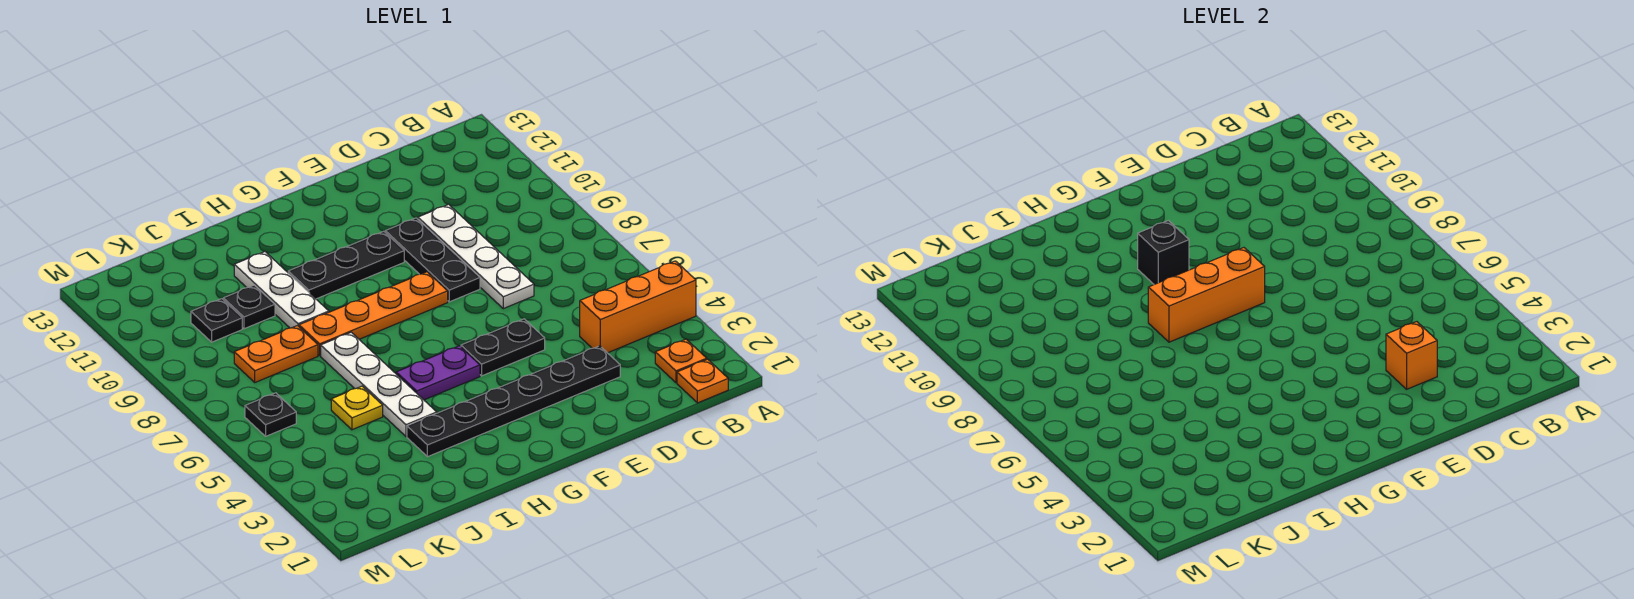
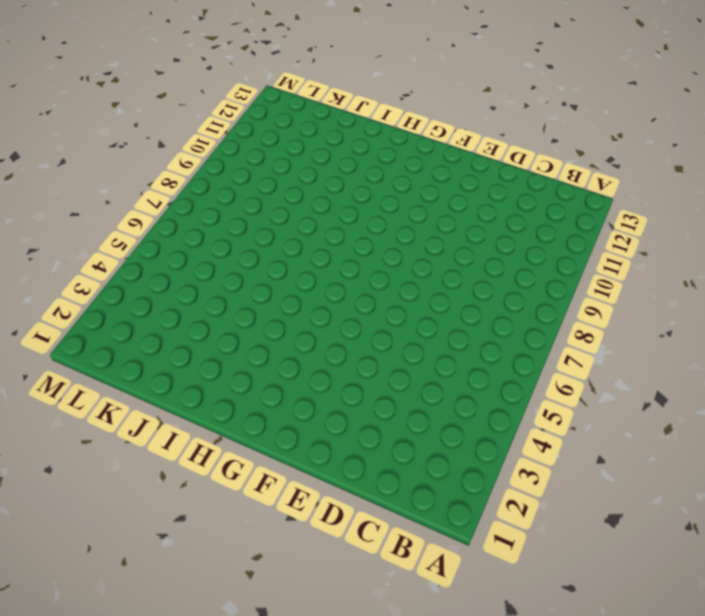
none -> orange brick A4:C4 level 1
none -> orange plate B1 level 1
none -> orange plate B2 level 1

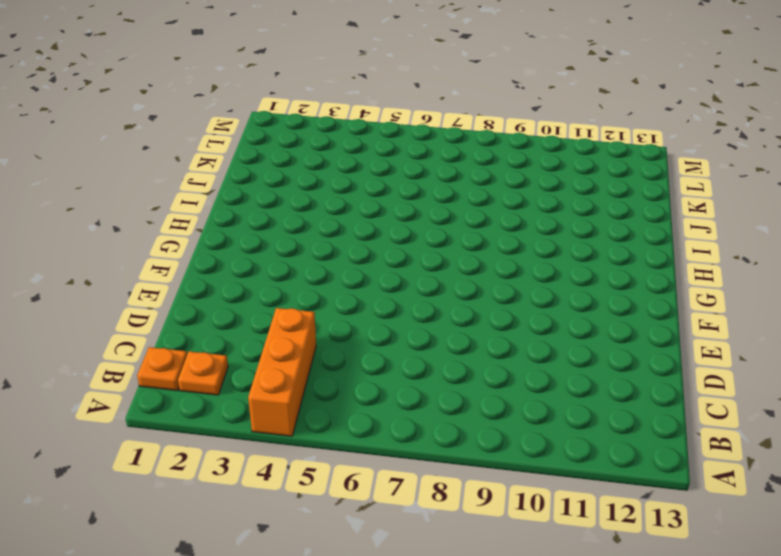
none -> black plate D3:I3 level 1
none -> white plate D7:D10 level 1
none -> black plate E5:F5 level 1

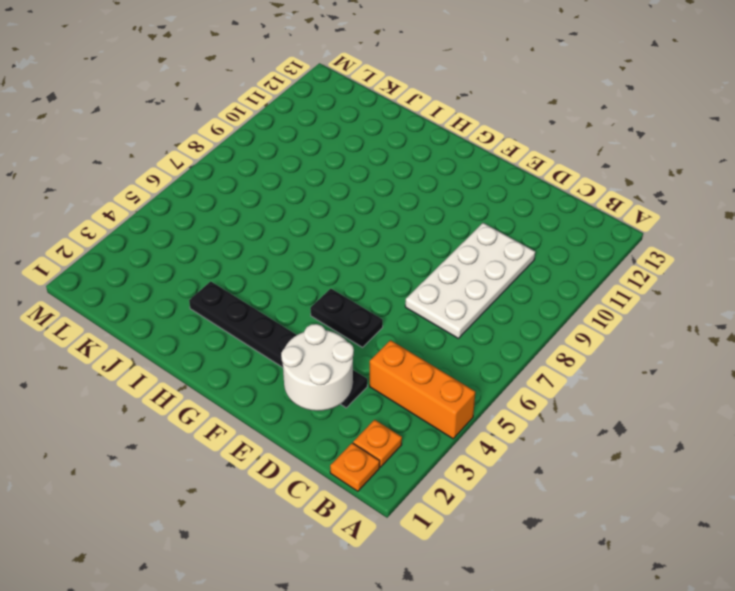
white plate C7:D10 level 1 -> white plate D7:D10 level 1
white round brick D2:E3 level 2 -> orange brick D3 level 2
none -> black plate E8:E10 level 1
none -> orange plate F8:I8 level 1
none -> black plate F10:H10 level 1

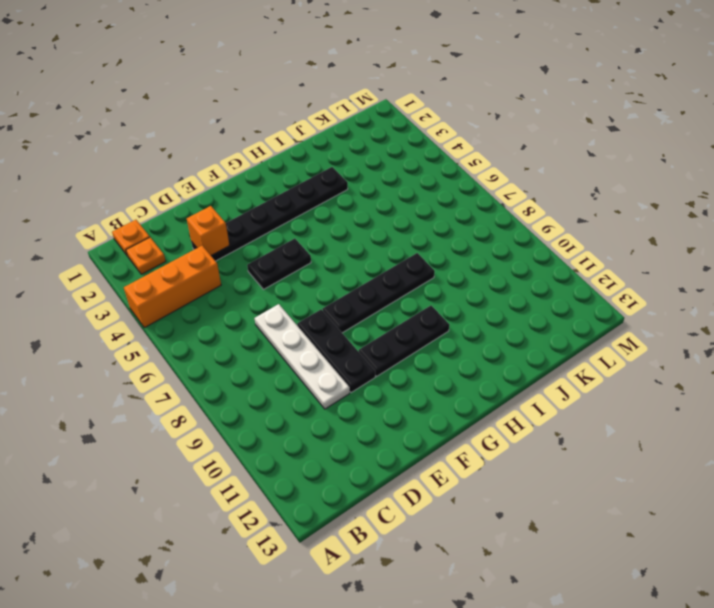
black plate F8:I8 level 1 -> orange plate F8:I8 level 1
none -> purple plate G5:H5 level 1
none -> white plate I4:I7 level 1
none -> white plate I9:I11 level 1

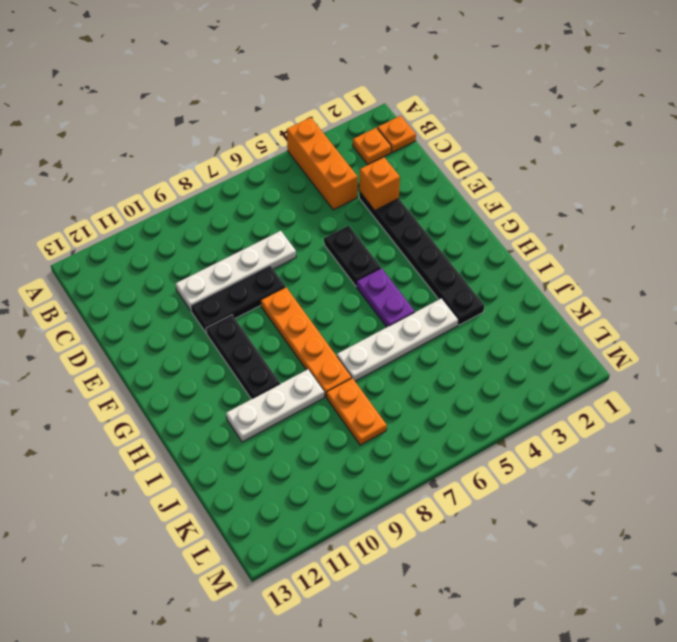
none -> yellow plate J5 level 1
none -> black plate J10 level 1
none -> black plate K10 level 1

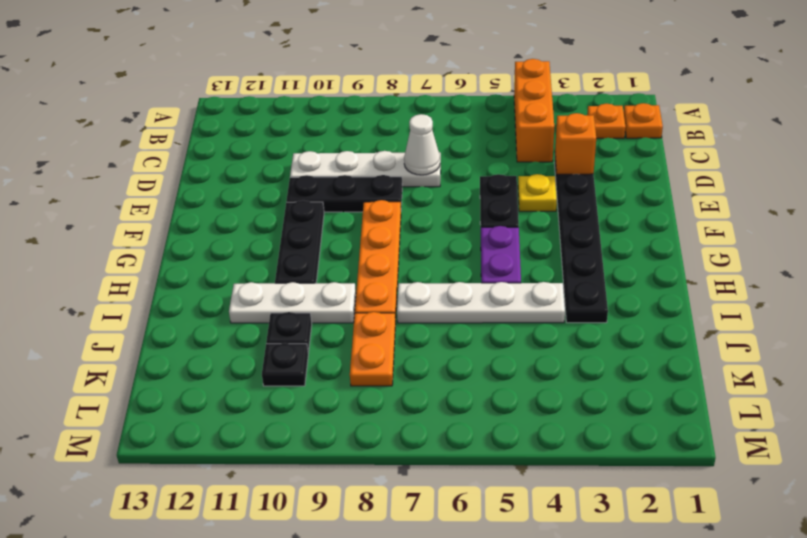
white cone D7 level 2 -> none
yellow plate E4 level 1 -> yellow plate J5 level 1
none -> black plate L6 level 1
none -> orange brick F8:H8 level 2
none -> black brick G10 level 2

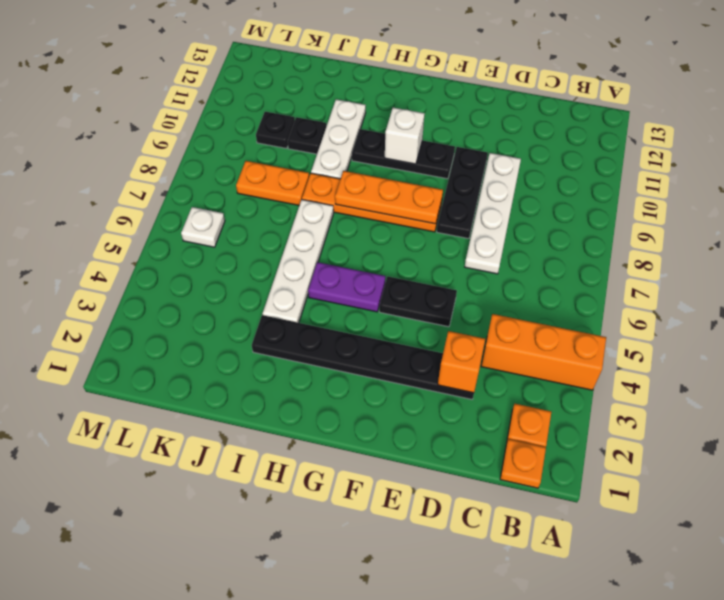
orange plate F8:H8 level 2 -> orange brick F8:H8 level 2
white brick G10 level 2 -> black brick G10 level 2
white plate L6 level 1 -> black plate L6 level 1
none -> yellow plate J5 level 1

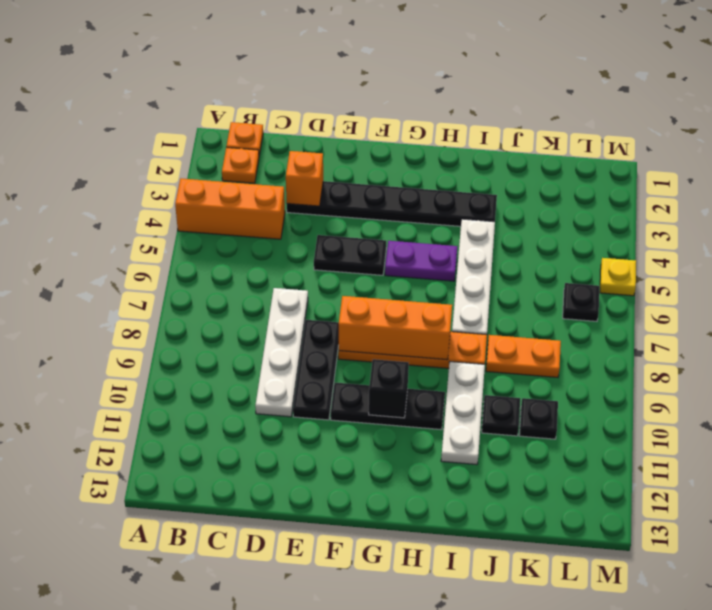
yellow plate M5 level 1 -> yellow plate J5 level 1

